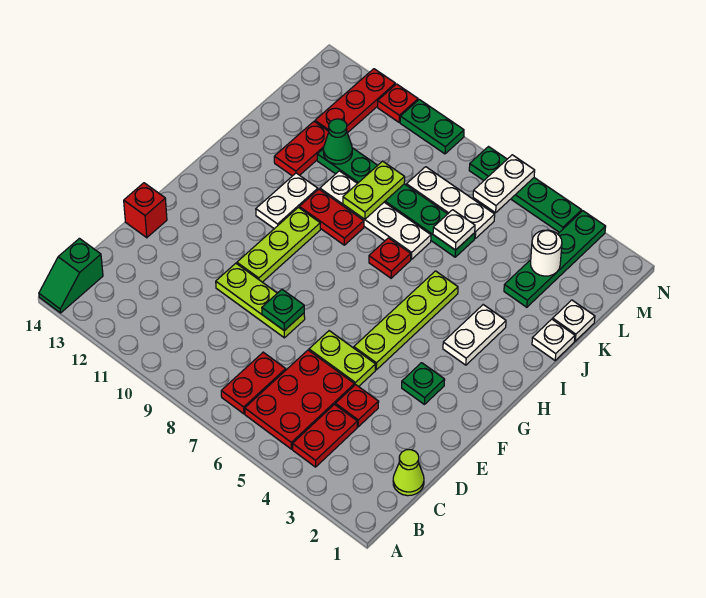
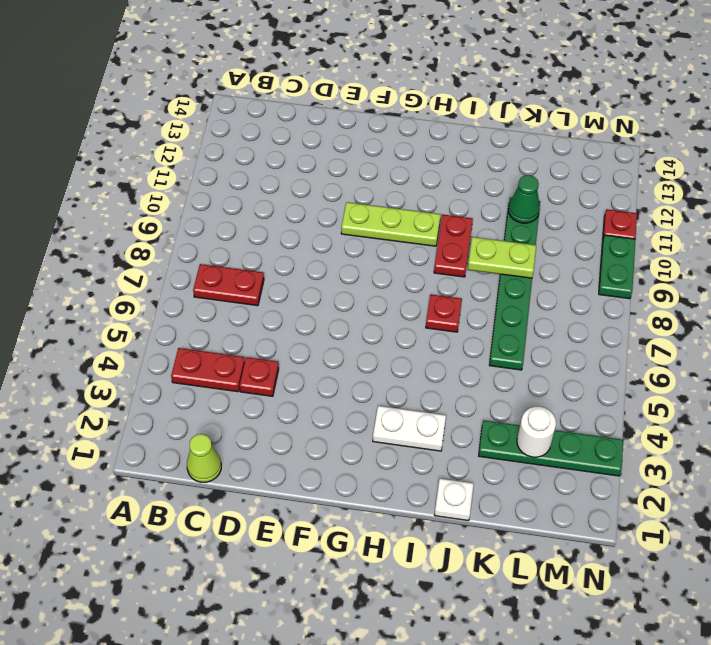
none -> green slope A14:B14 level 1 top B
none -> red plate B5:D6 level 1
none -> lime plate E5:E6 level 1
none -> lime plate E8:E10 level 1

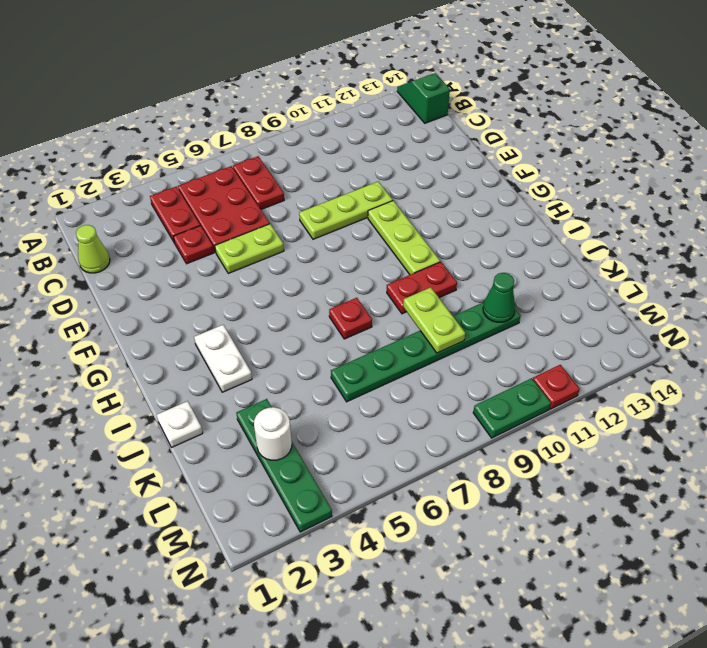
none -> red brick E14 level 1
none -> green plate F3 level 1
none -> lime plate F5:I5 level 1
none -> white plate H11:I11 level 1

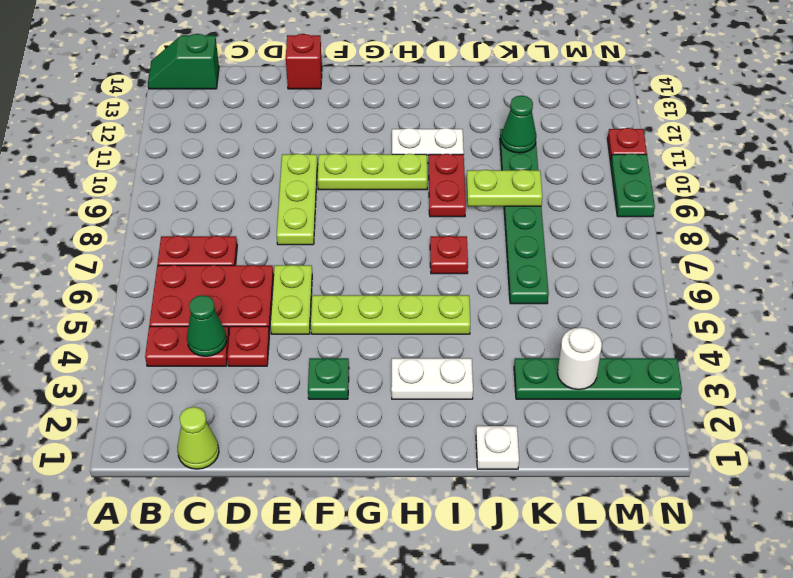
green cone C4 level 2 -> none
none -> white plate J7:J10 level 1
none -> red plate J12:K12 level 1
none -> white plate K1 level 1
none -> white plate L6:L8 level 1

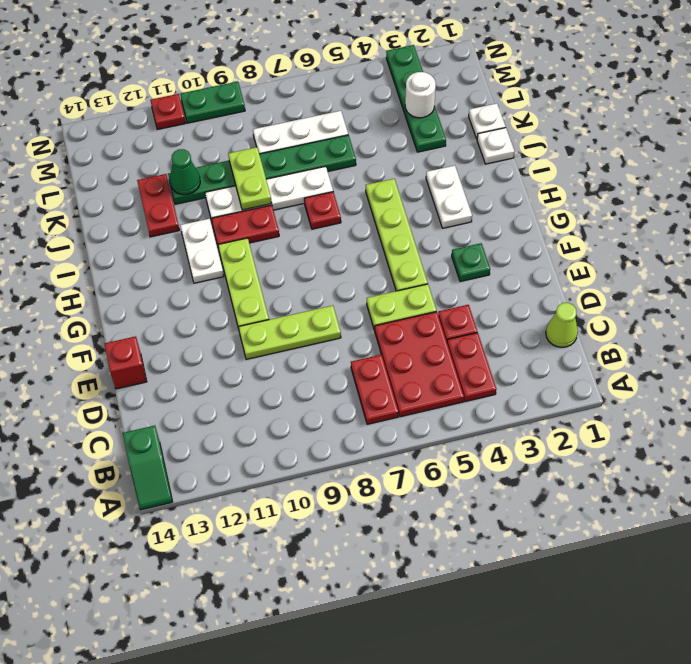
none -> red plate L12:N12 level 1
none -> green plate N4:N7 level 1
none -> green plate E8 level 2
none -> white plate K6 level 2

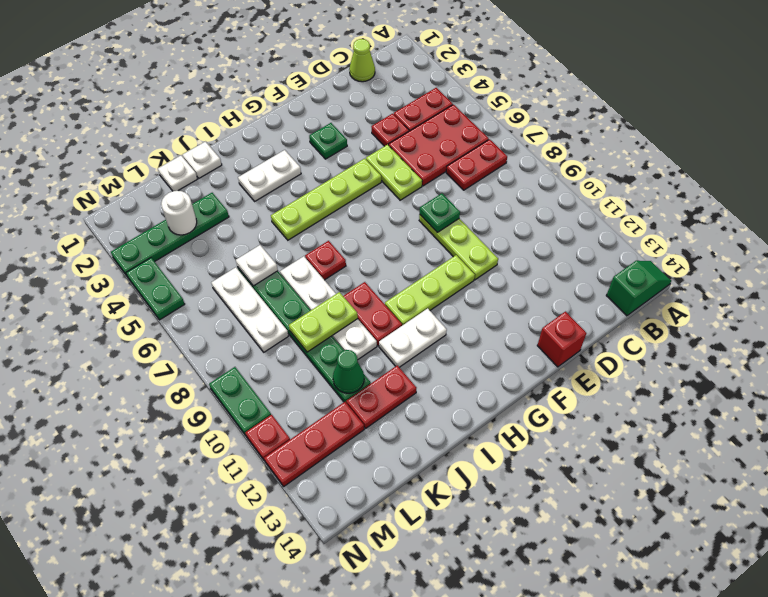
green plate N4:N5 level 1 -> green plate N4:N7 level 1
none -> white plate M6:N6 level 2

